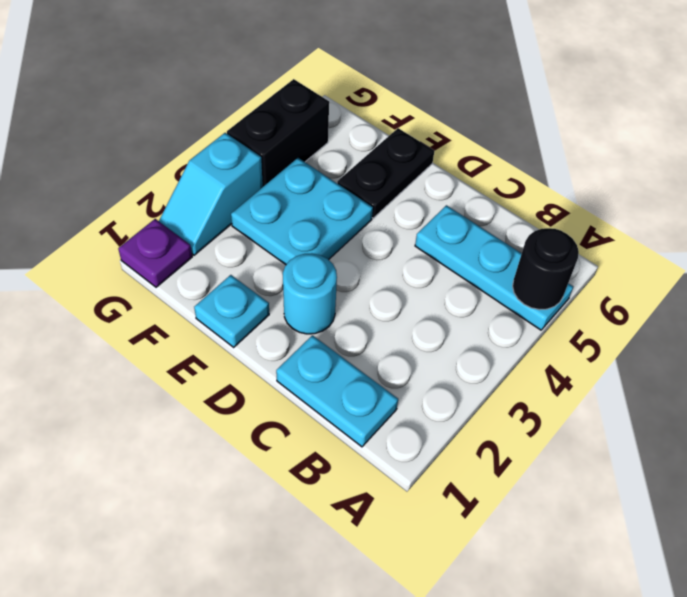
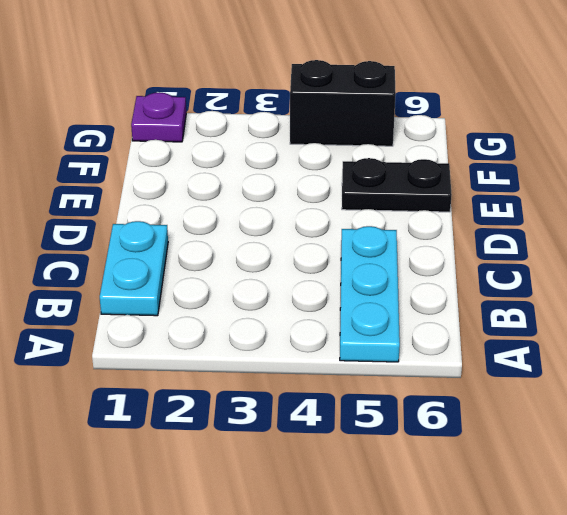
none -> cyan round brick D2 level 1
none -> cyan plate E1 level 1

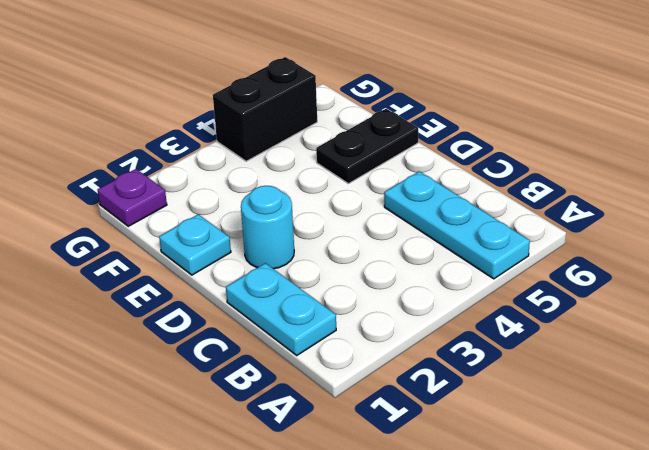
none -> cyan plate E3:F4 level 1
none -> cyan slope G2:G3 level 1 top 3

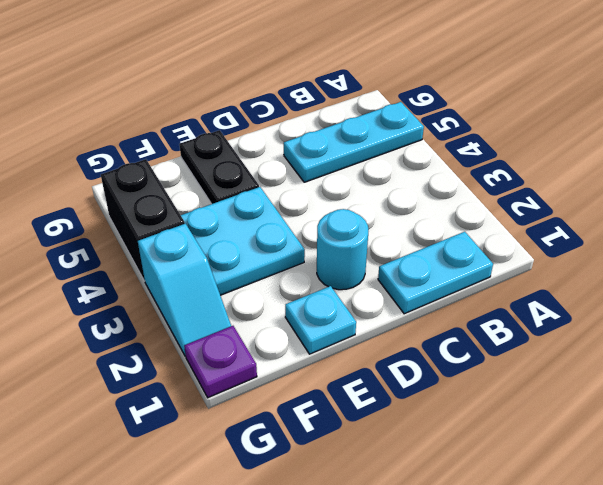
none -> black round brick A5 level 2

